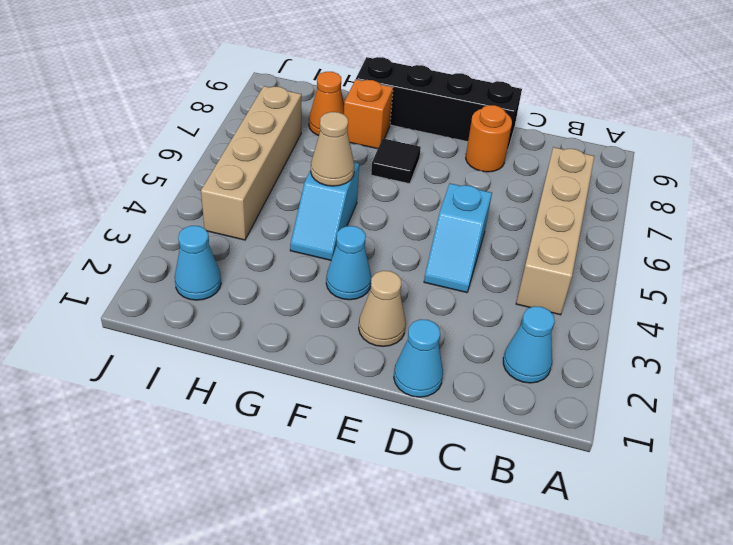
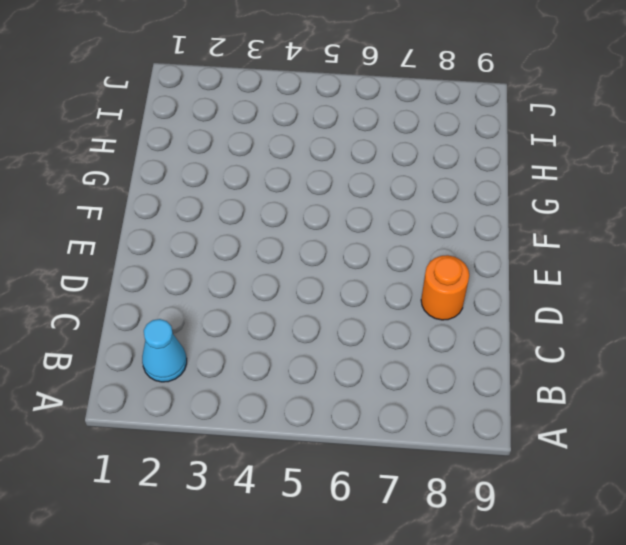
none -> tan brick B4:B7 level 1
none -> cyan cone D1 level 1
none -> cyan slope D4:D5 level 1 top 5

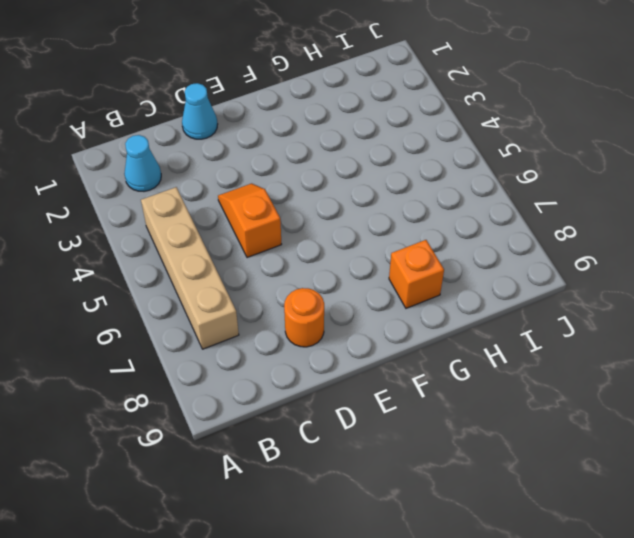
orange slope D4:D5 level 1 top 5 -> cyan slope D4:D5 level 1 top 5
none -> black brick D9:G9 level 1
none -> tan cone E2 level 1
none -> cyan cone F3 level 1

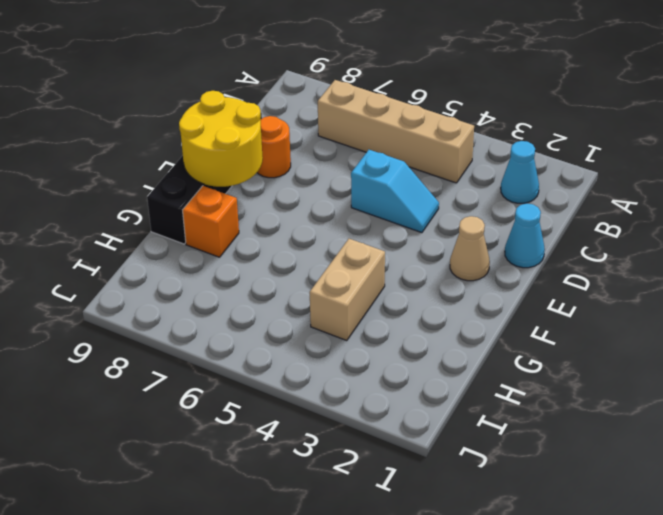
yellow round brick E8:F9 level 2 -> none
tan brick G4:H4 level 1 -> cyan slope G4:G5 level 1 top 5
none -> cyan cone F3 level 1
none -> black tile F7 level 1
none -> orange cone H8 level 1

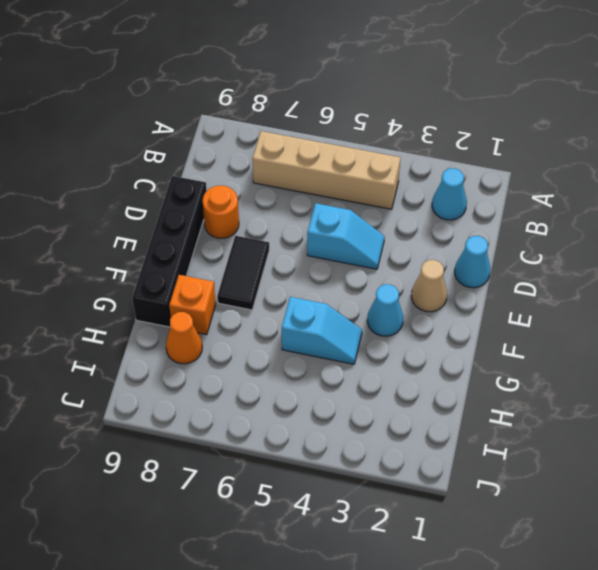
black tile E7:F7 level 1 -> black tile F7 level 1
none -> cyan cone I2 level 1
none -> tan brick I4:I7 level 1
none -> tan cone G5 level 2

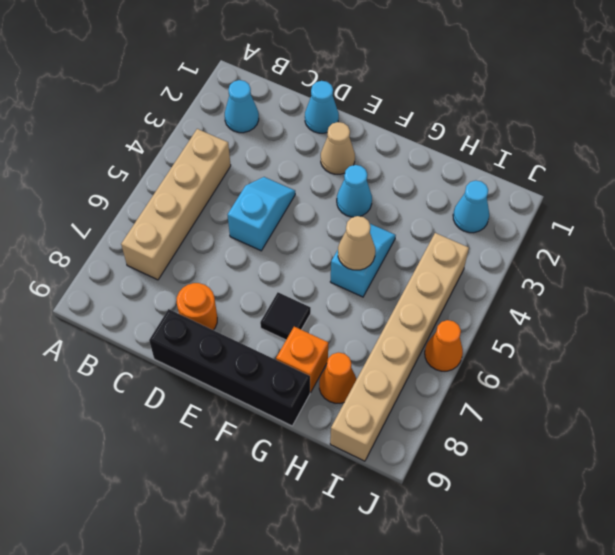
tan brick I4:I9 level 1 -> tan brick I4:I7 level 1
orange cone J6 level 1 -> none

